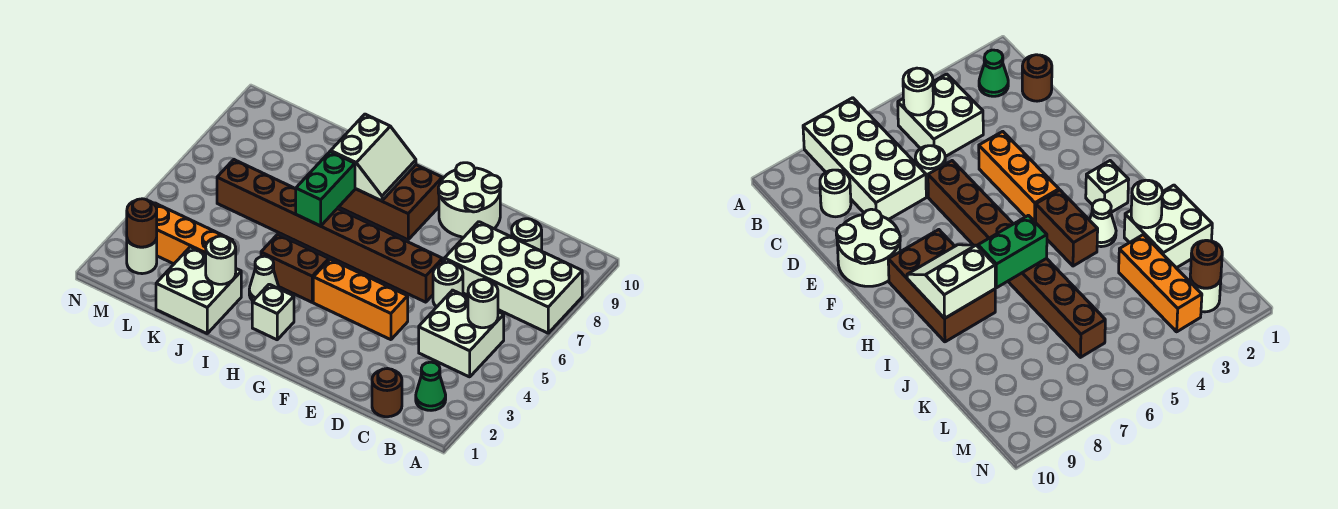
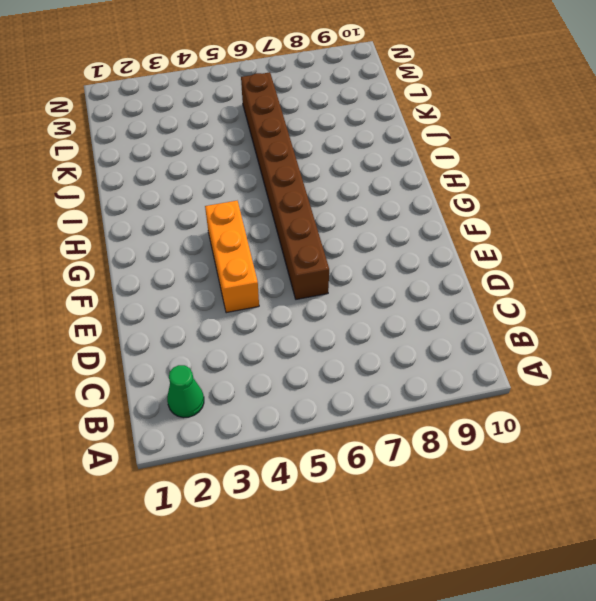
none -> white brick A7:D8 level 1
none -> white brick B4:C5 level 1
none -> brown round brick C1 level 1

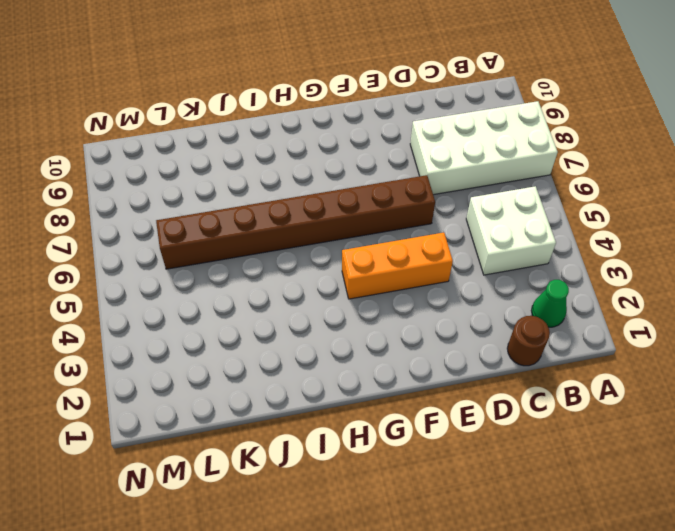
none -> white round brick C9 level 1
none -> white round brick D6 level 1
none -> white round brick E9:F10 level 1

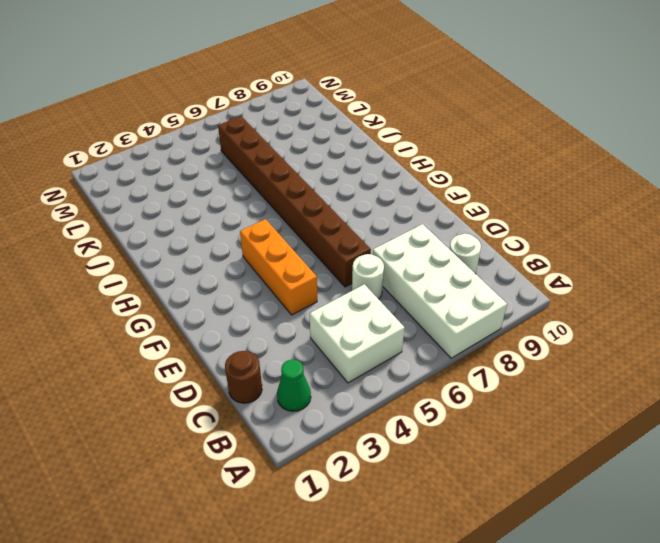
none -> white round brick E9:F10 level 1
none -> brown brick G8:I9 level 1
none -> white brick H2 level 1

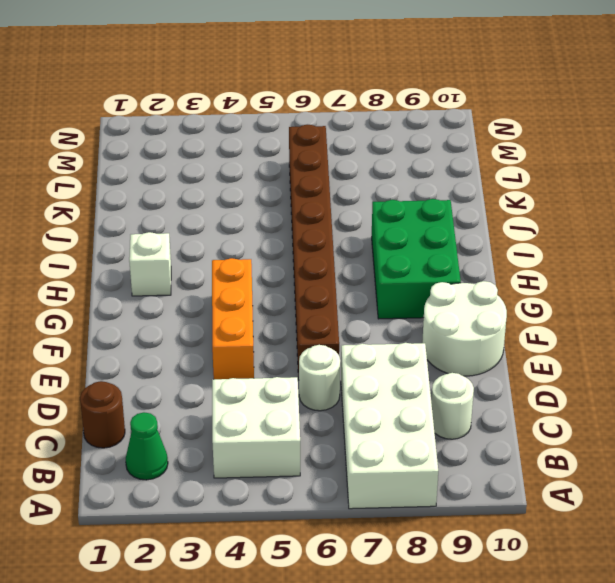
green brick G8:I9 level 1 -> brown brick G8:I9 level 1
none -> brown brick H4:I4 level 1
none -> white cone I3 level 1
none -> white brick J1:K2 level 1

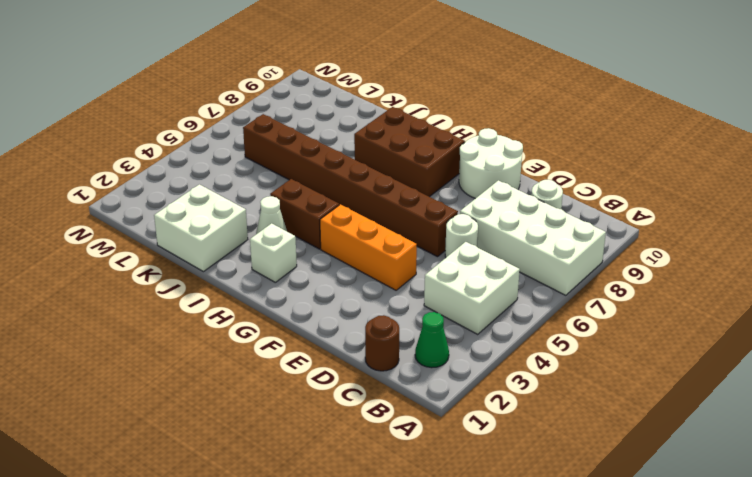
none -> orange brick K3:M3 level 1
none -> white round brick M2 level 1
none -> white round brick B5 level 2

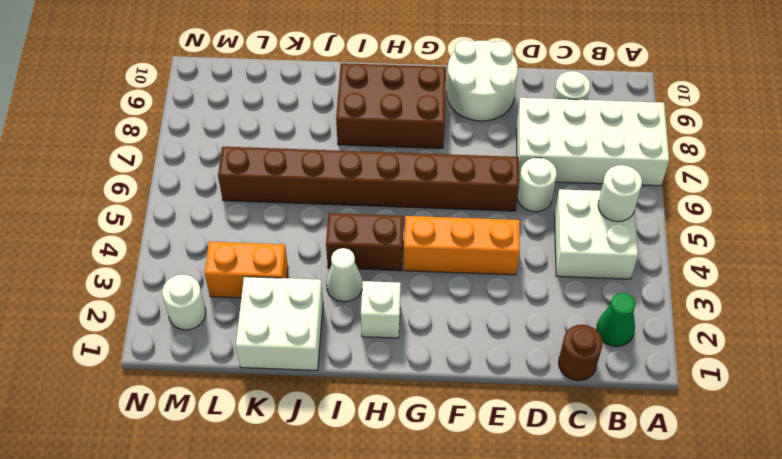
orange brick K3:L3 level 1 -> orange brick K3:M3 level 1
none -> white slope H8:I9 level 2 top I
none -> green brick I6:I7 level 2
none -> white round brick J2 level 2

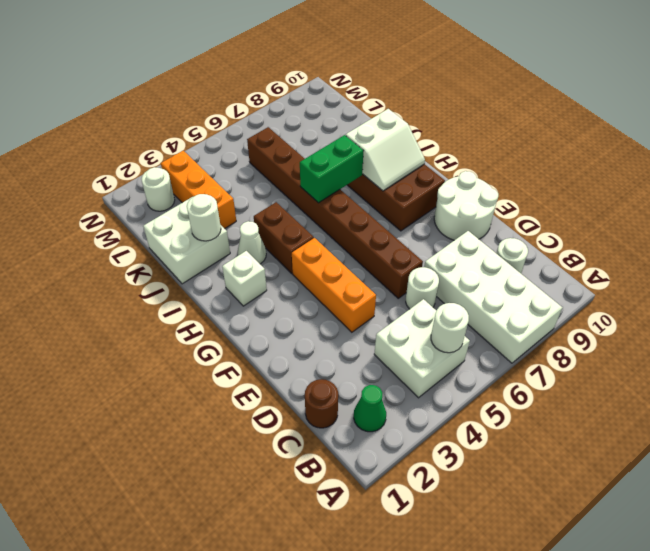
none -> brown round brick M2 level 2

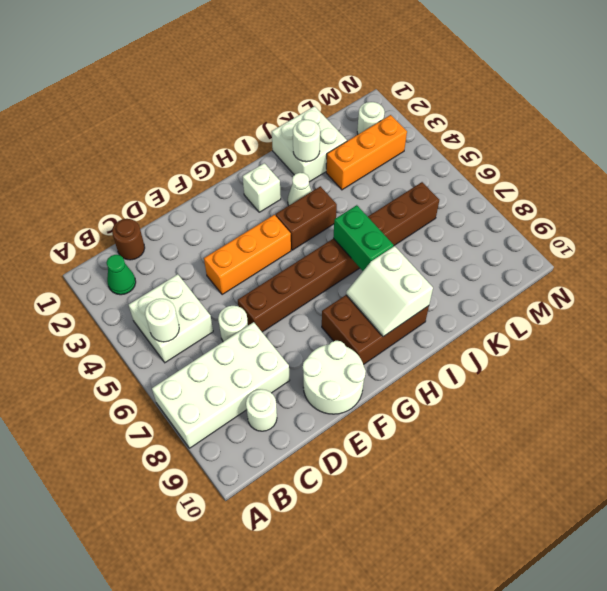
none -> brown round brick M2 level 2

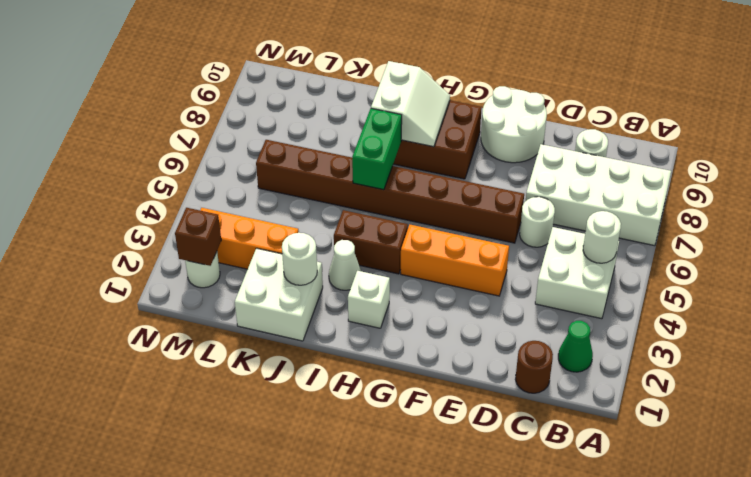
brown brick M2 level 2 -> brown round brick M2 level 2

